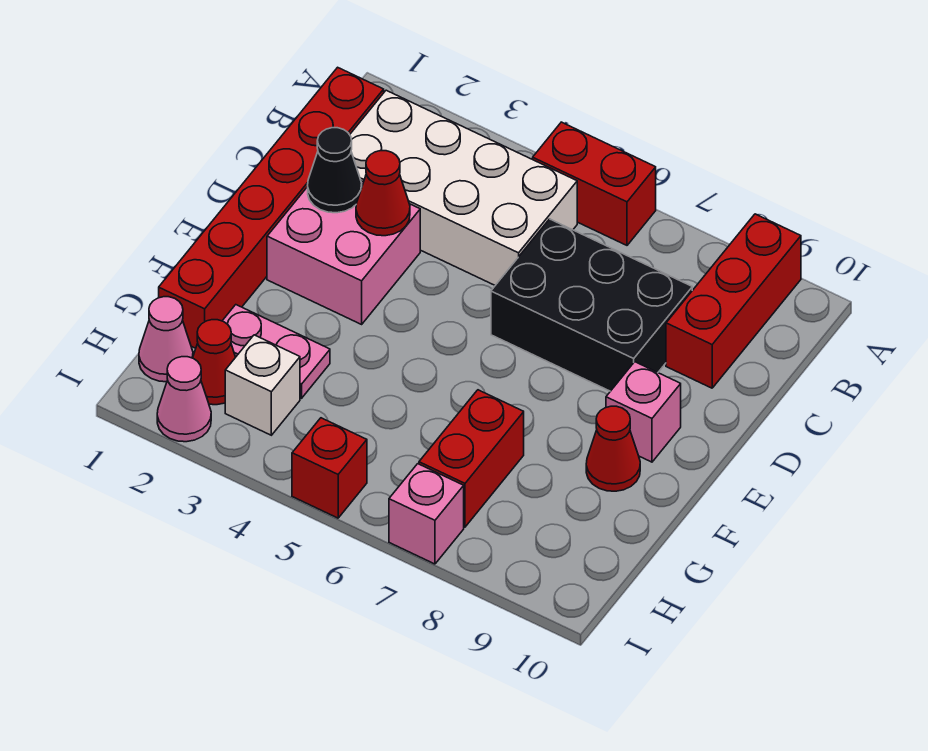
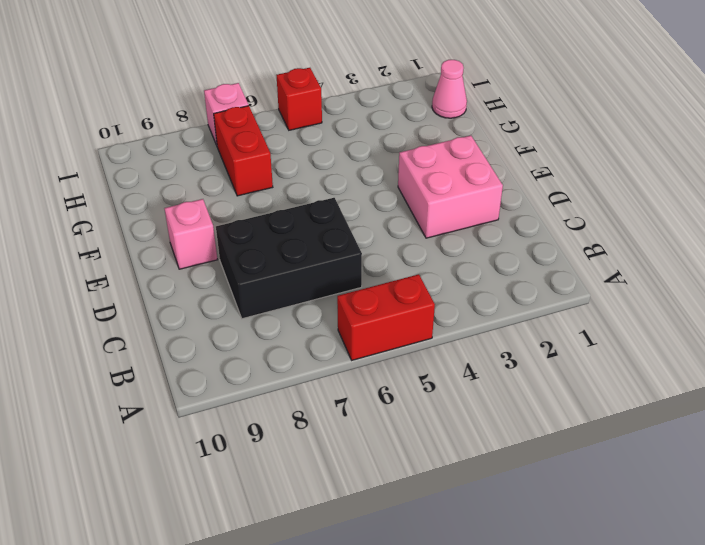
none -> red brick A9:C9 level 1
none -> red brick B1:G1 level 1
none -> white brick B2:C5 level 1

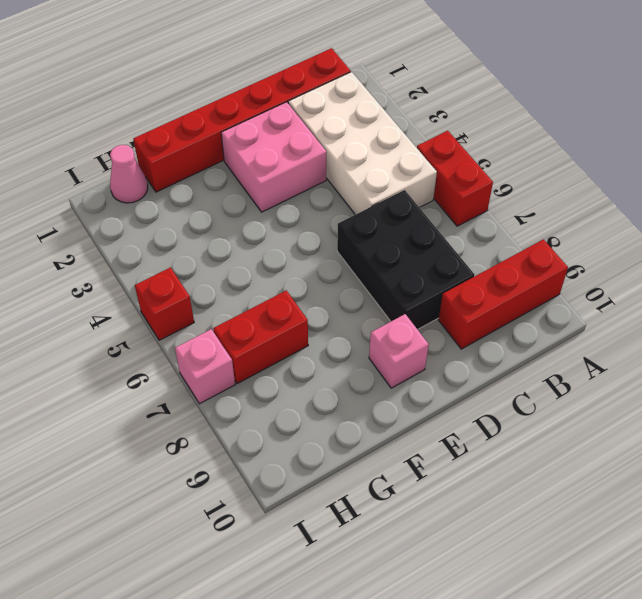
none -> red cone F9 level 1
none -> pink plate G2:G3 level 1
none -> red cone H2 level 1

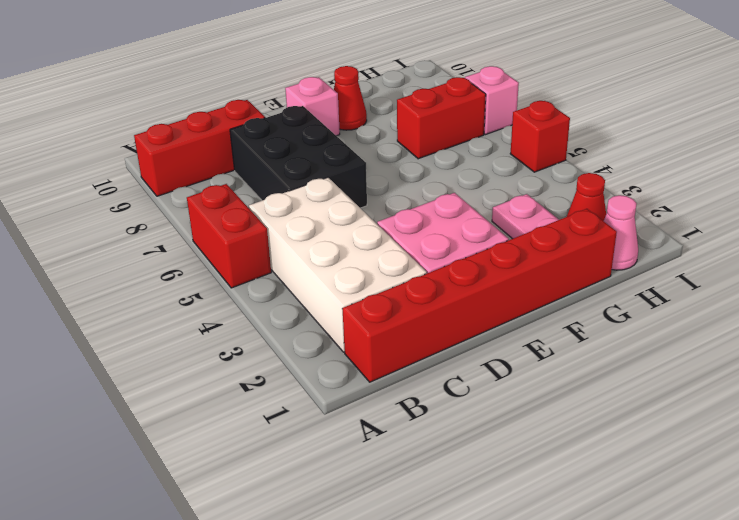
none -> white brick H3 level 1
none -> pink cone I2 level 1
none -> black cone D2 level 2

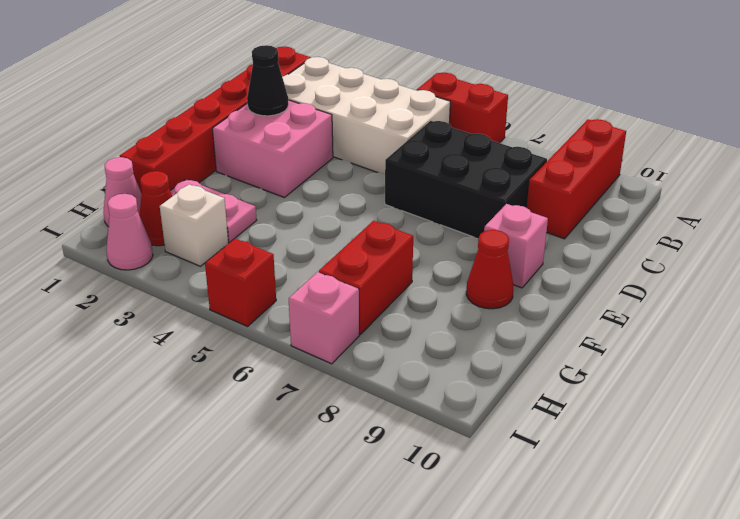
none -> red cone D3 level 2

